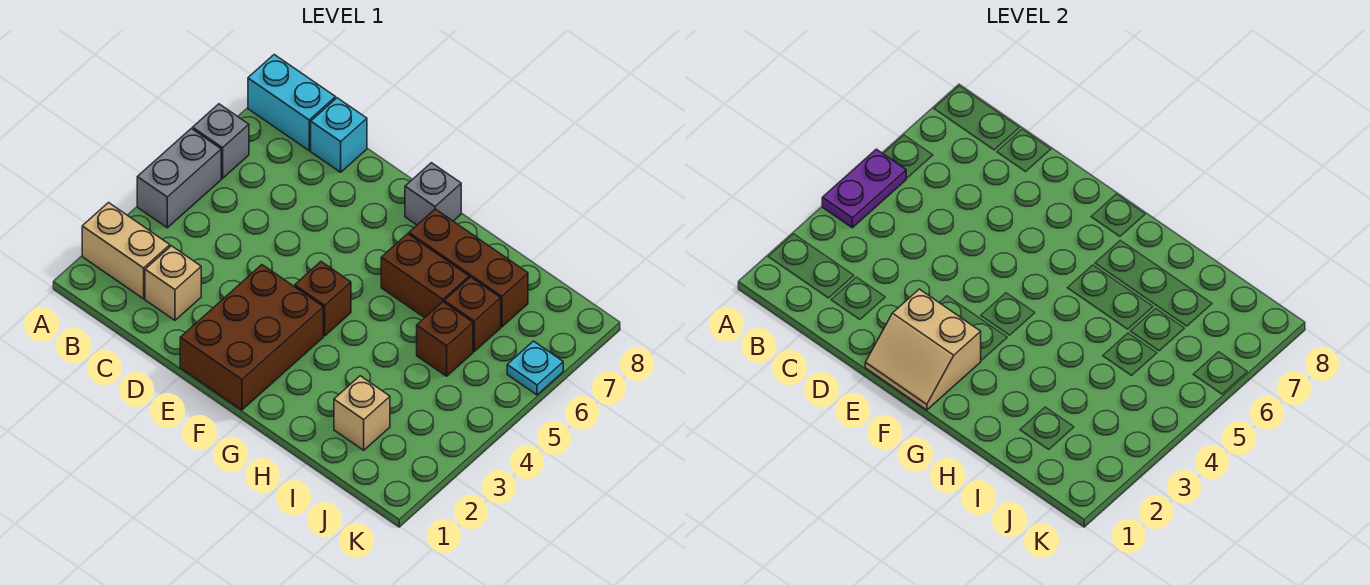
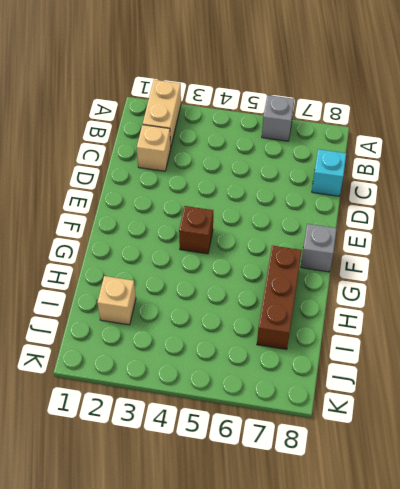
none -> grey brick A4:A5 level 1
none -> cyan brick A8:B8 level 1
none -> brown brick E1:F3 level 1

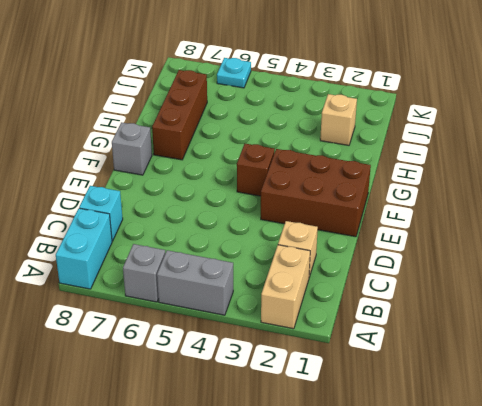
none -> brown brick G6:H6 level 1
none -> brown brick I5 level 1
none -> brown brick I6 level 1

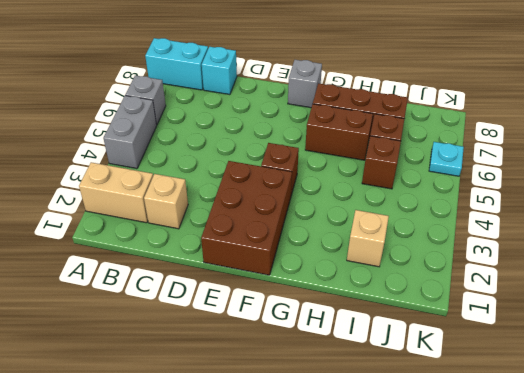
none -> purple plate A4:A5 level 2
none -> tan slope E1:F2 level 2 top 2

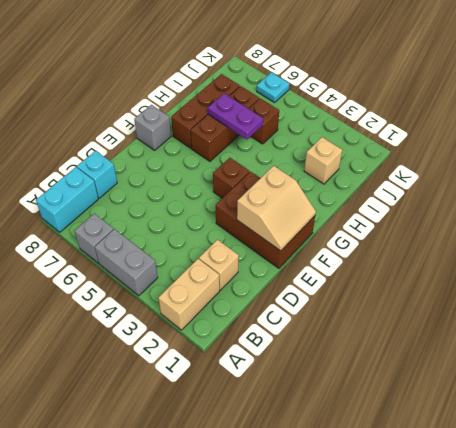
purple plate H5:H6 level 2 -> purple plate A4:A5 level 2

